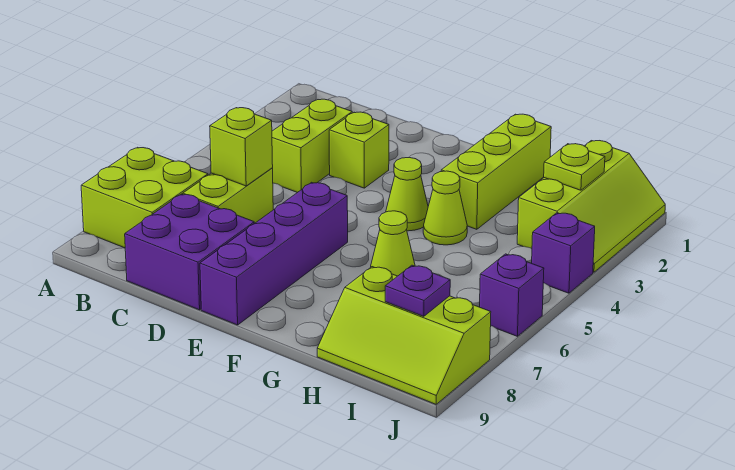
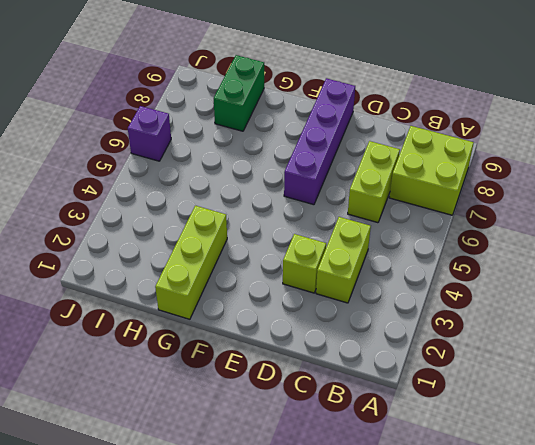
green brick H8:H9 level 1 -> lime slope H8:J9 level 1 top 8
none -> purple brick C8:D9 level 1
none -> lime cone F4 level 1
none -> lime cone G4 level 1

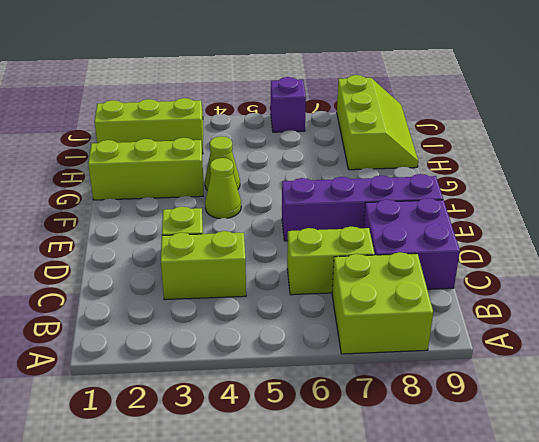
none -> lime cone G6 level 1
none -> purple brick J4 level 1
none -> lime brick C6 level 2

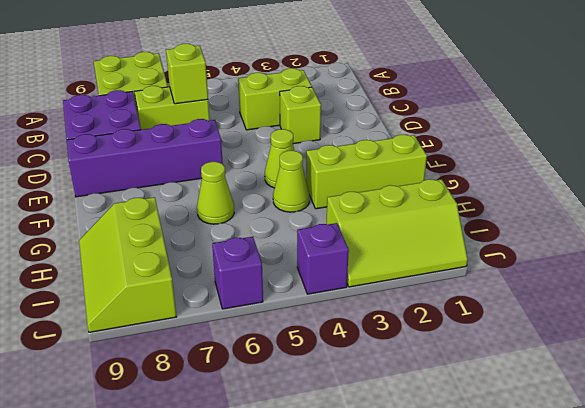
none -> lime plate I2 level 2
none -> purple plate I8 level 2

